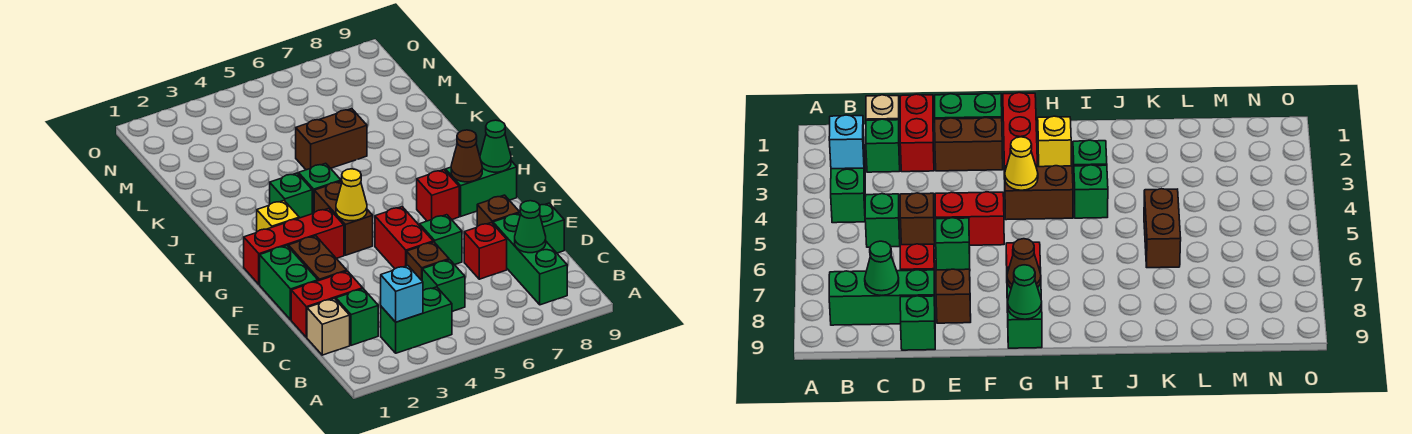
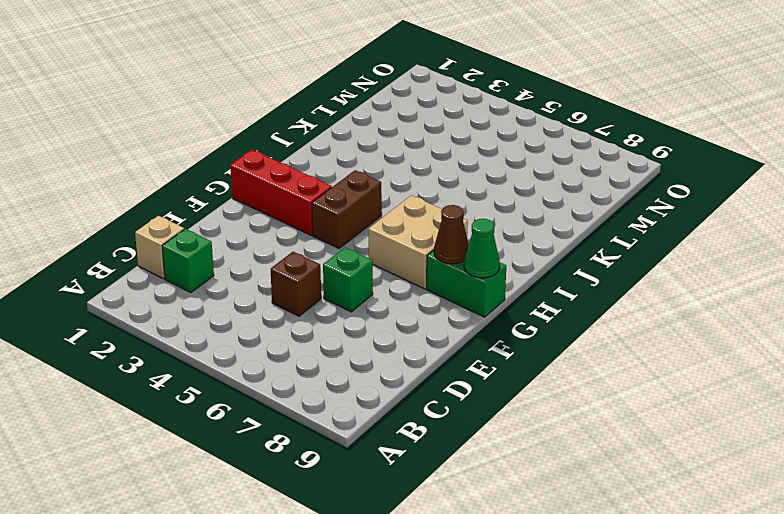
tan brick G6:H7 level 1 -> red brick G7 level 1
none -> green brick B3:B4 level 1
none -> green brick B8:D8 level 1
none -> green brick C5 level 1

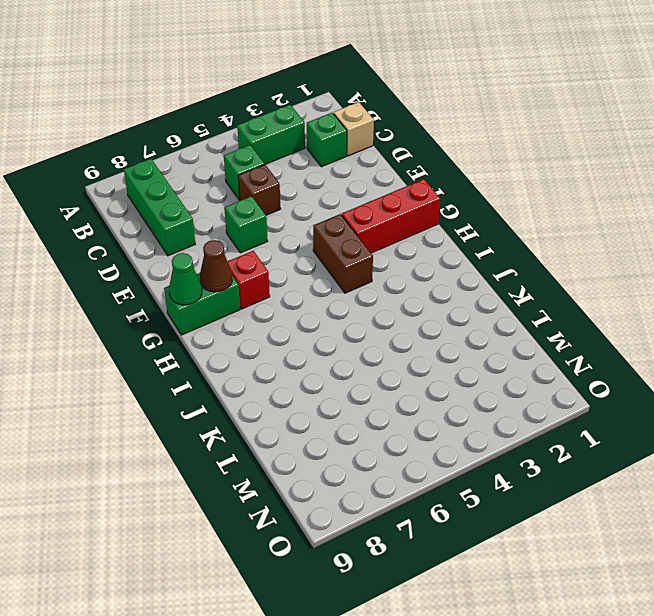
none -> red brick D1:D2 level 1
none -> red brick D7 level 1
none -> green brick D9 level 1

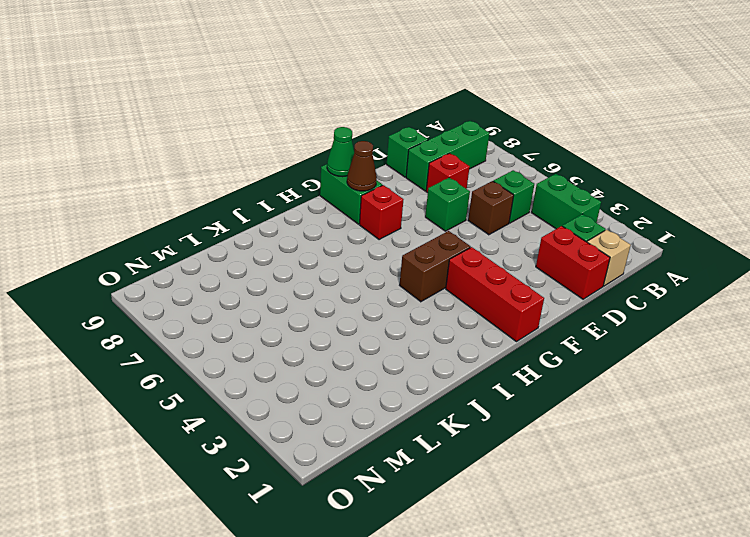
none -> green brick E1:F1 level 1
none -> brown brick E2:F2 level 1
none -> red brick E5:F5 level 1

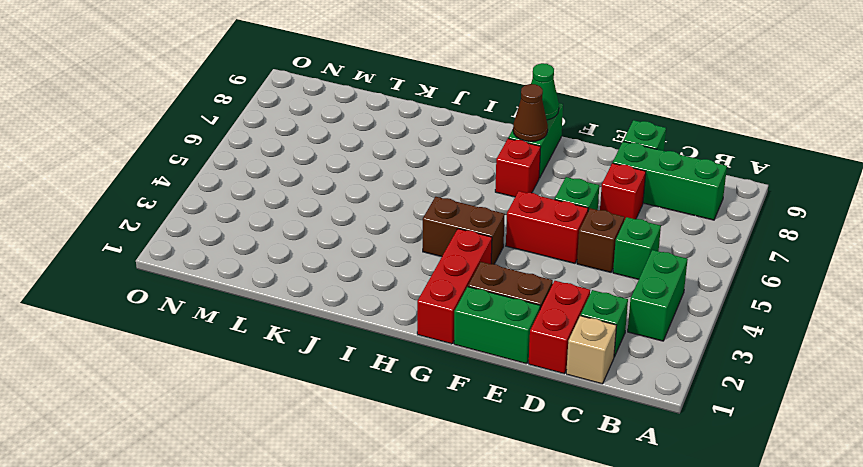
none -> brown brick E8 level 1
none -> yellow brick H2 level 1
none -> green brick I3 level 1

